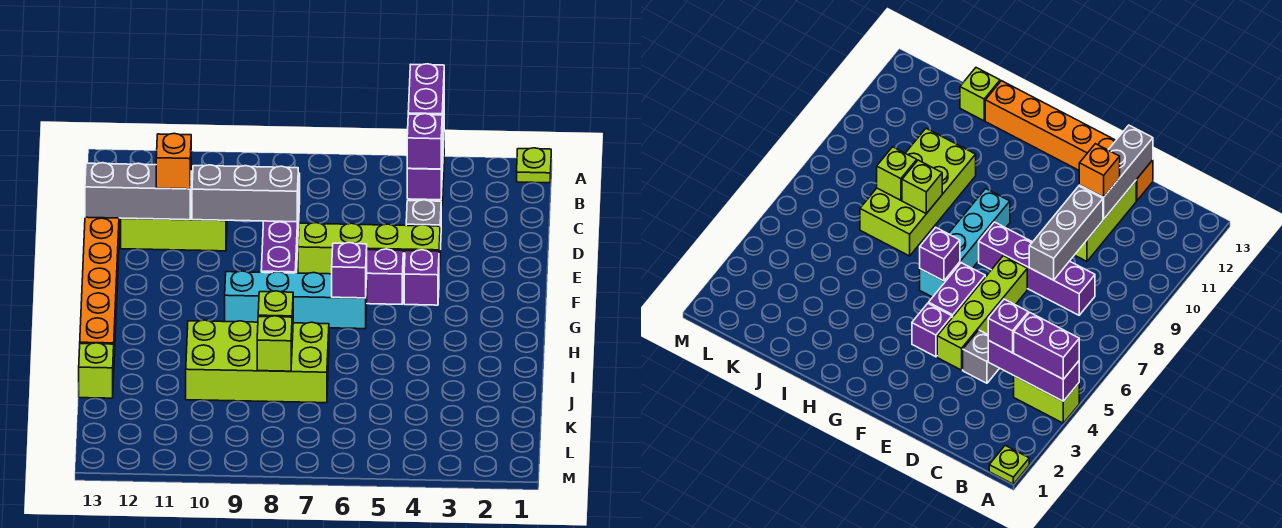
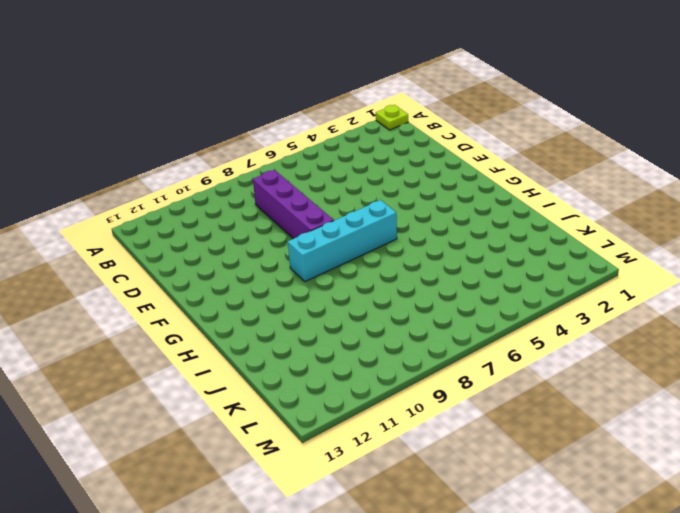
none -> lime brick A4:B4 level 1
none -> grey brick D4 level 1
none -> lime brick D10:D12 level 1

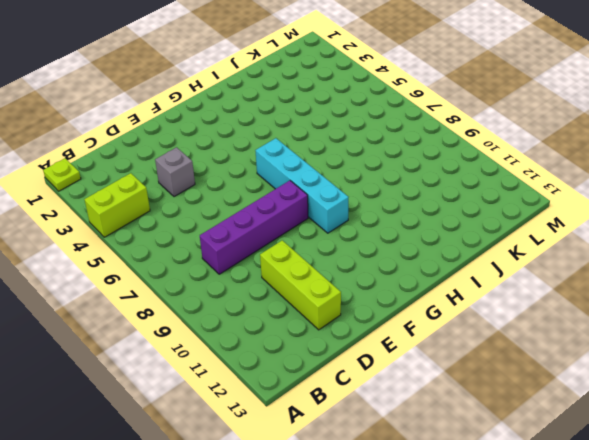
none -> orange brick D13:I13 level 1
none -> lime brick E4:E7 level 1
none -> purple brick F4 level 1

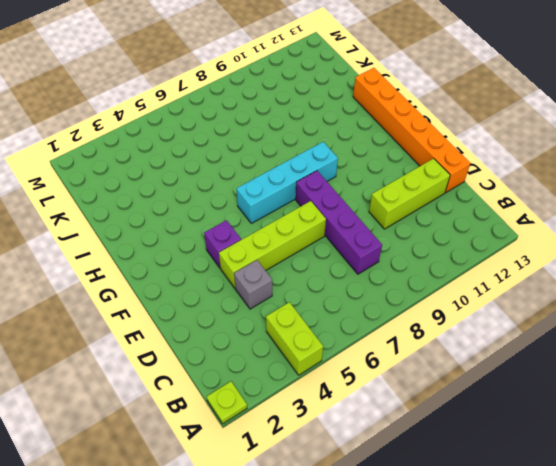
none -> purple brick F5:F6 level 1
none -> lime brick I7:J10 level 1
none -> lime brick J13 level 1

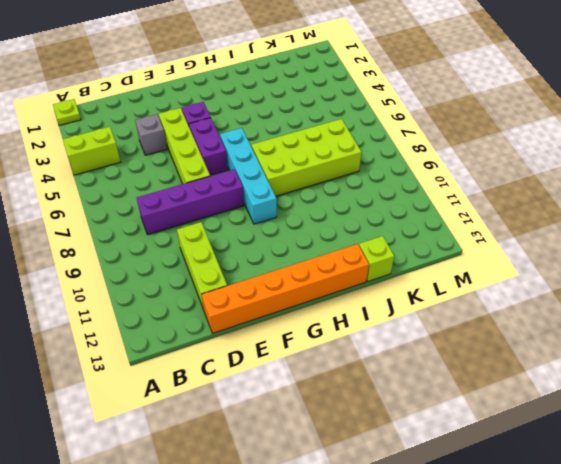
lime brick H7:K8 level 1 -> lime brick I7:J10 level 1
none -> purple brick A4:C4 level 2
none -> grey brick D8:D10 level 2
none -> grey brick D11:D13 level 2

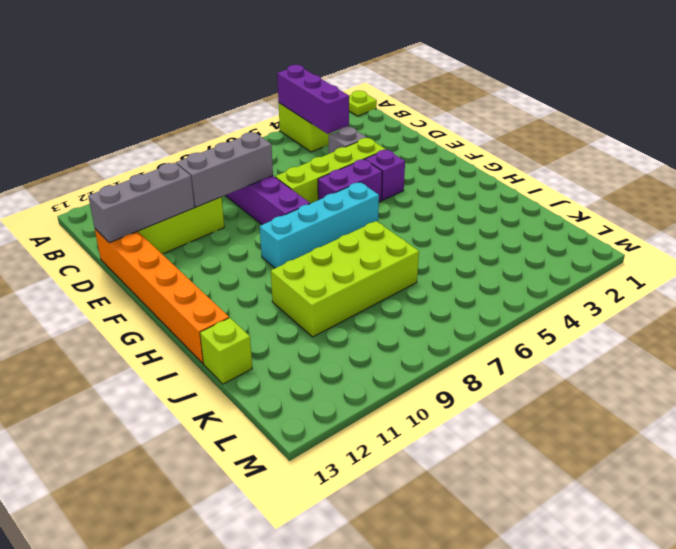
none -> purple brick G6 level 2
none -> lime brick I8 level 2
none -> lime brick J8 level 2

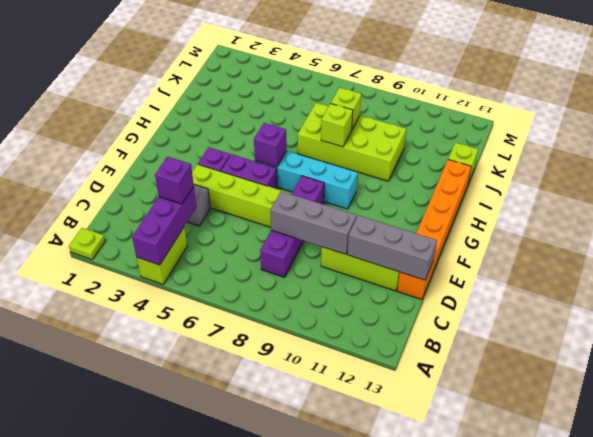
none -> purple brick A4:B4 level 3
none -> orange brick D11 level 3

